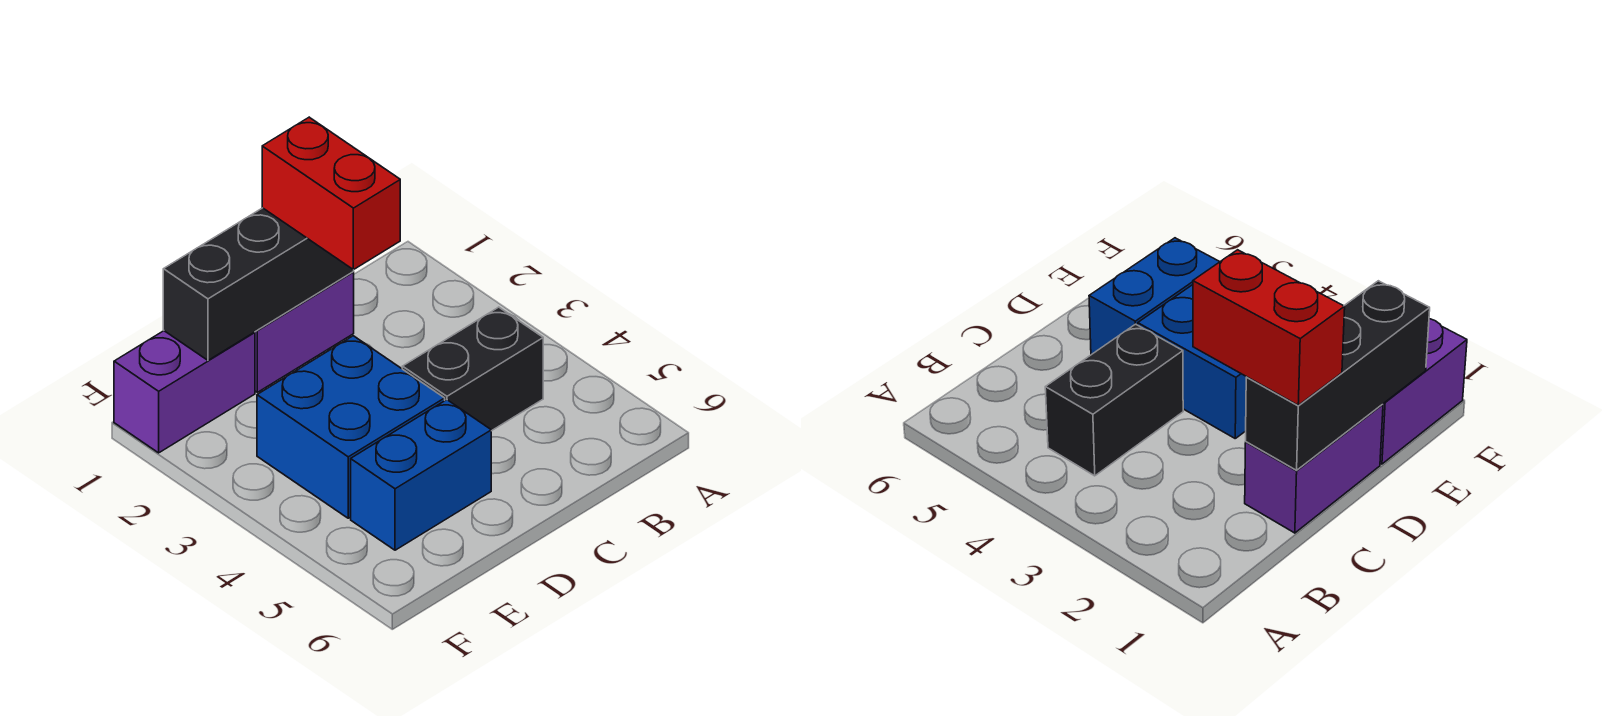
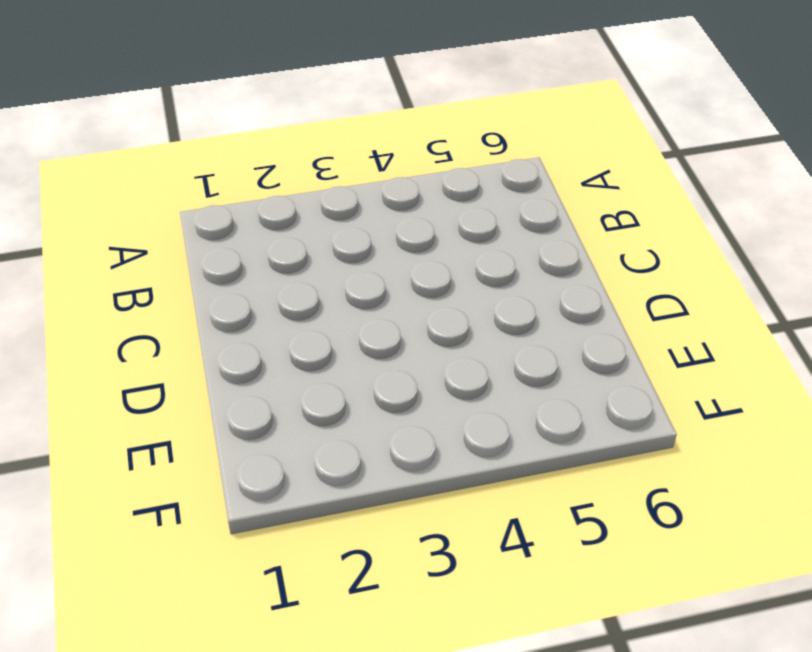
none -> black brick B4:C4 level 1
none -> purple brick C1:D1 level 1

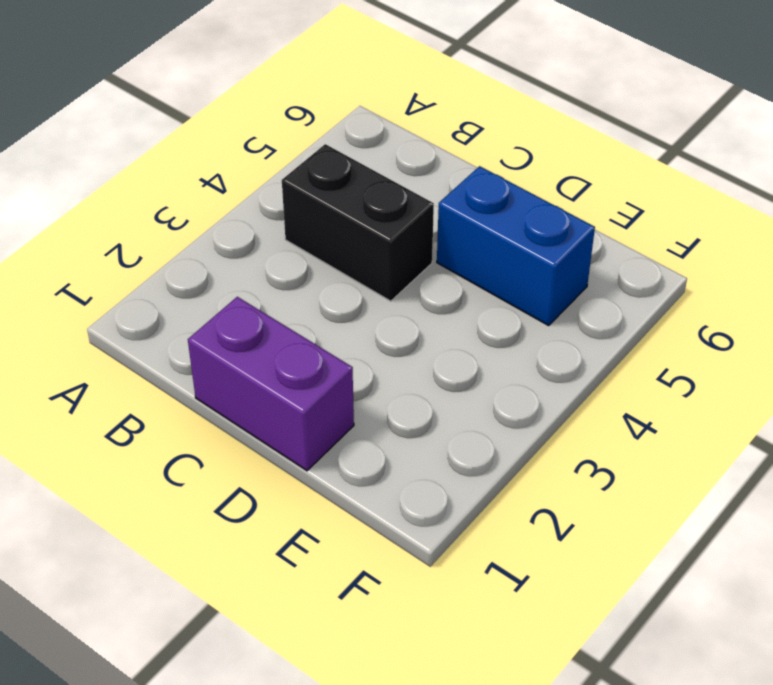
none -> blue brick D3:E4 level 1
none -> purple brick E1:F1 level 1

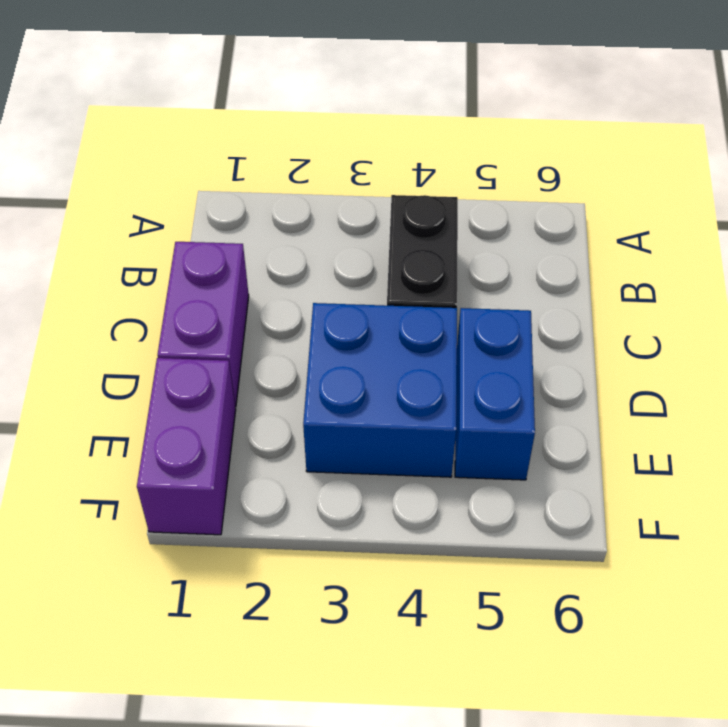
none -> black brick C1:E1 level 2
none -> red brick C1:C2 level 3

